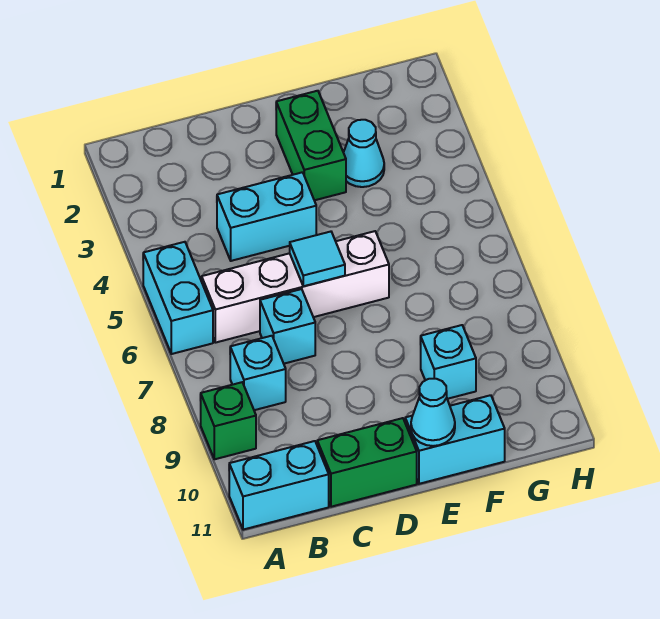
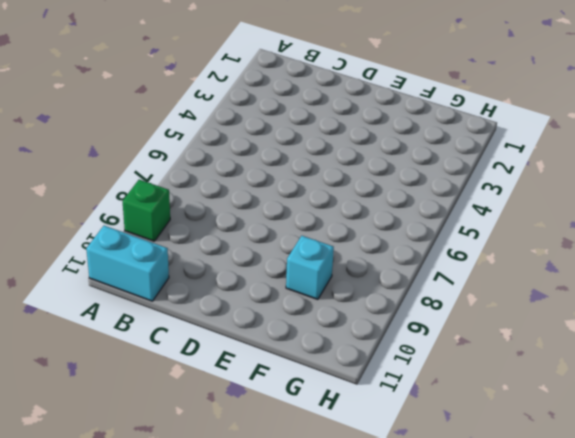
none -> cyan brick A5:A6 level 1
none -> white brick B6:E6 level 1
none -> cyan brick B8 level 1

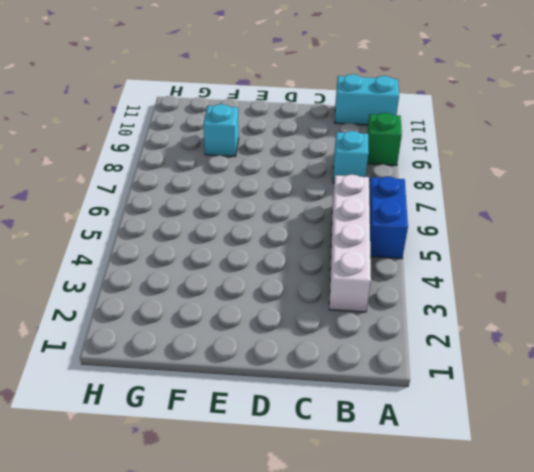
blue brick A5:A6 level 1 -> cyan brick A5:A6 level 1
white brick B3:B6 level 1 -> white brick B6:E6 level 1
none -> cyan brick C4:D4 level 1
none -> cyan brick C7 level 1
none -> green brick C11:D11 level 1

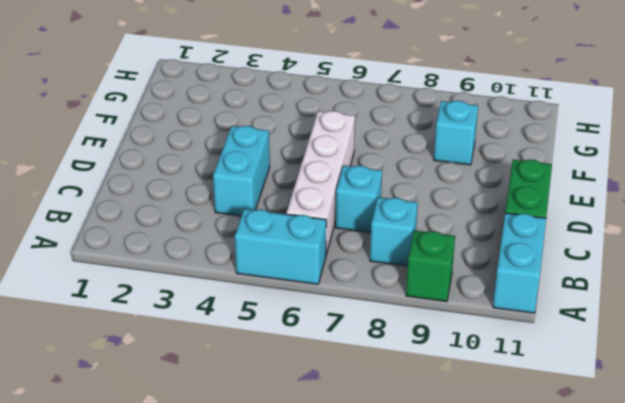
none -> green brick E2:E3 level 1
none -> cyan brick E11:F11 level 1
none -> cyan cone F3 level 1

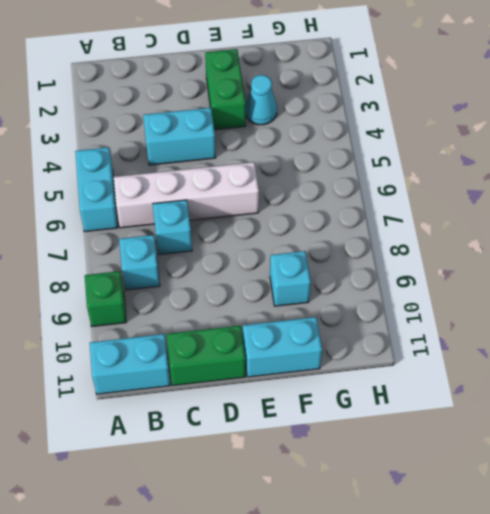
none -> cyan tile D6 level 2
none -> cyan cone E11 level 2

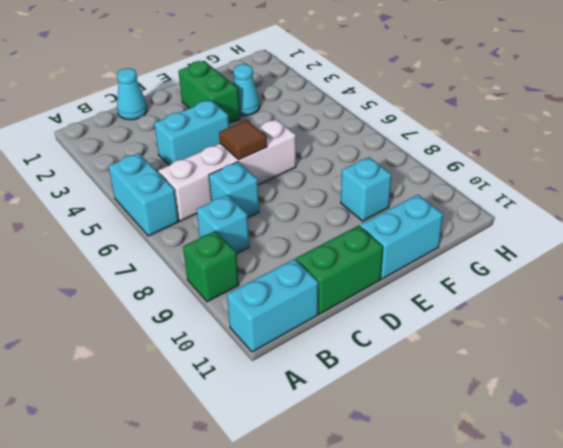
cyan cone C1 level 1 -> cyan cone E11 level 2
brown tile D6 level 2 -> cyan tile D6 level 2

